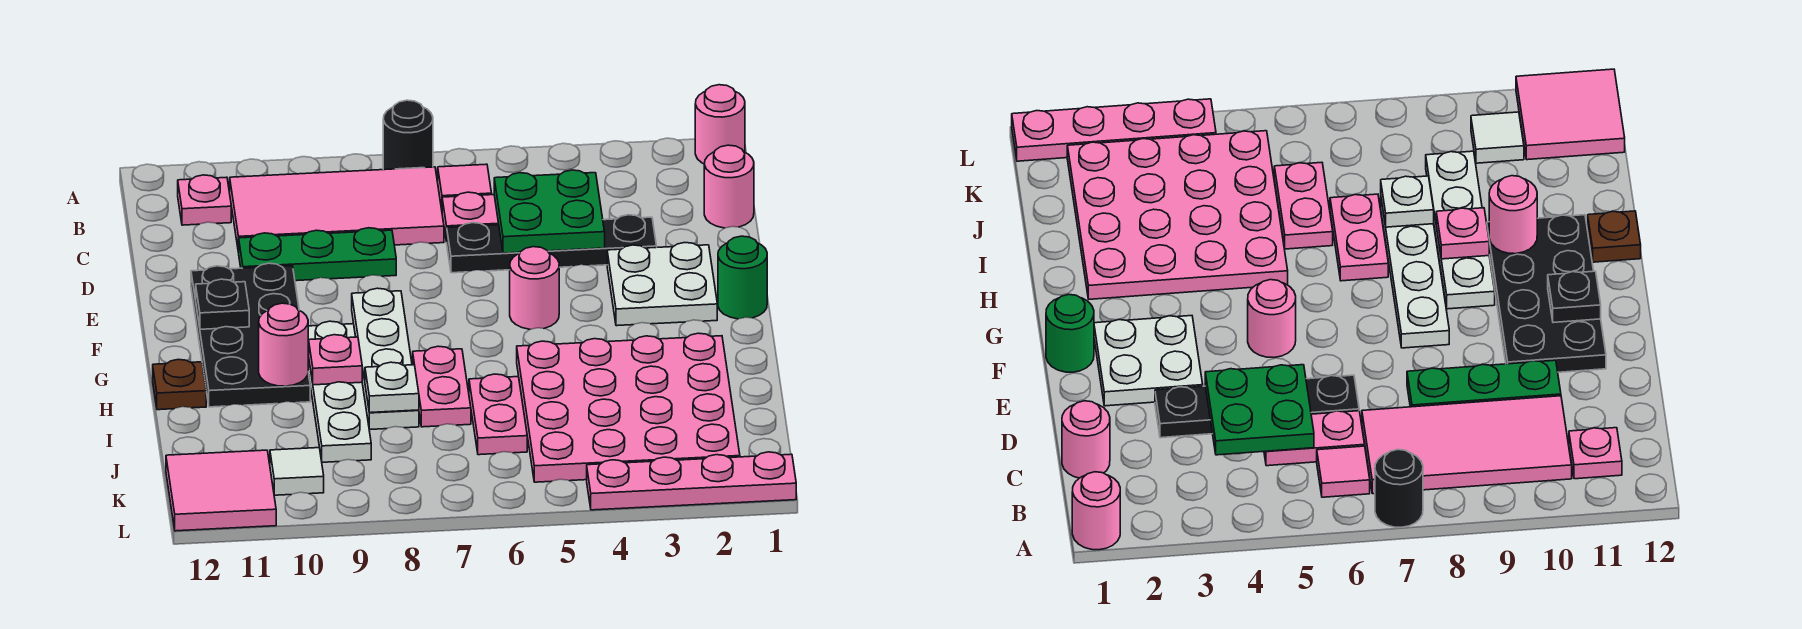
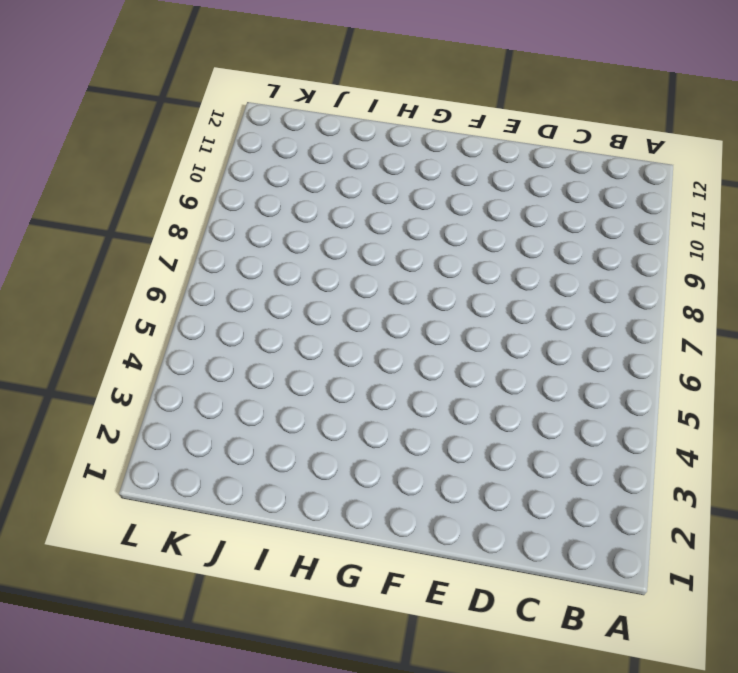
none -> pink round brick A1 level 1
none -> black round brick A7 level 1
none -> pink tile B6 level 1

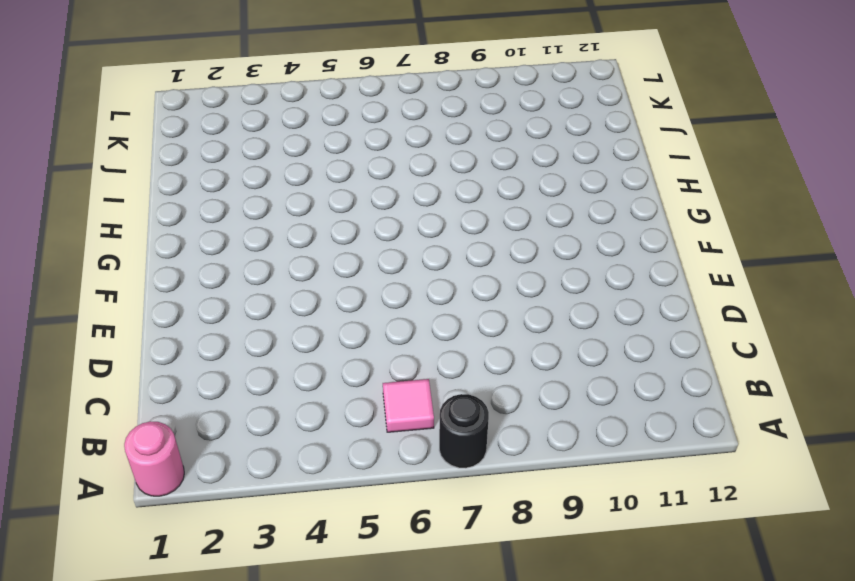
none -> pink tile B7:C10 level 1
none -> pink plate B11 level 1
none -> pink round brick C1 level 1

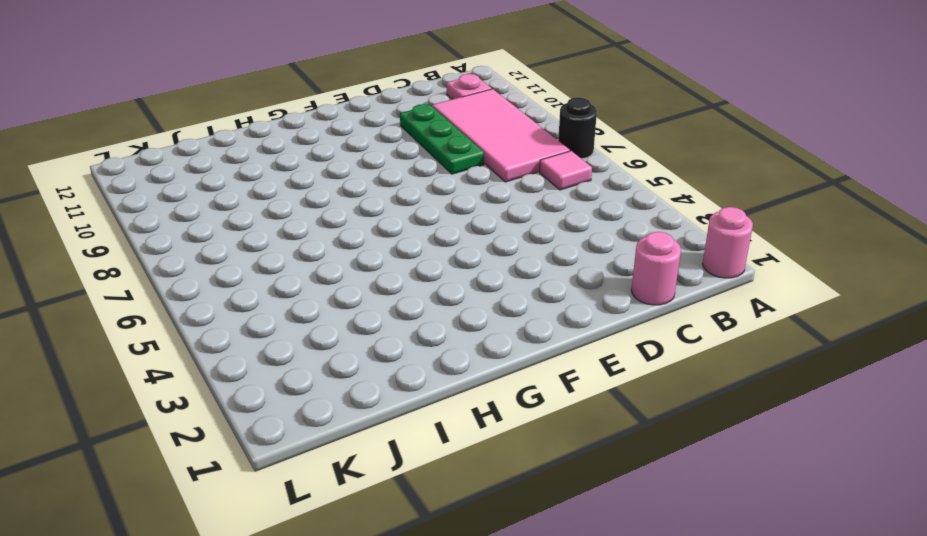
none -> pink plate C5:C6 level 1
none -> black plate D3:D6 level 1
none -> white plate E2:F3 level 1

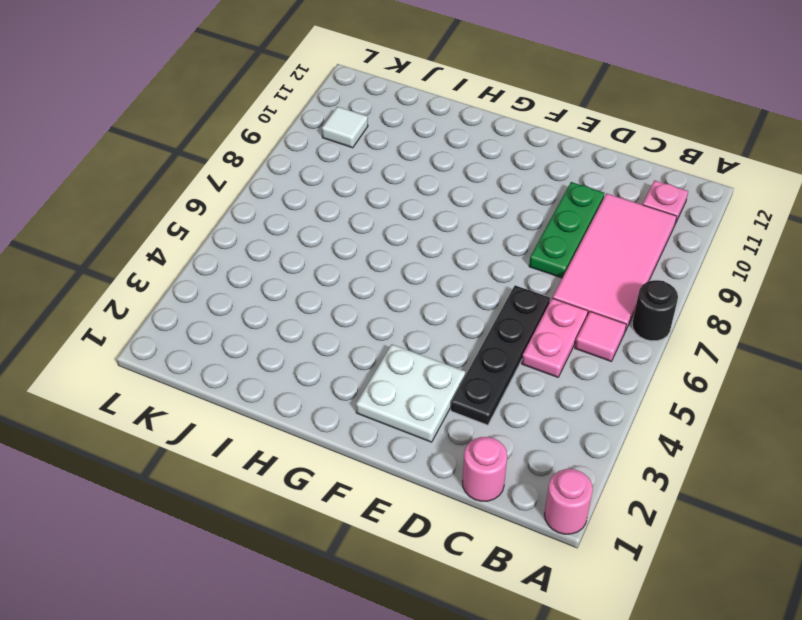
none -> black plate E10:H11 level 1
none -> green round brick F1 level 1
none -> pink round brick F5 level 1

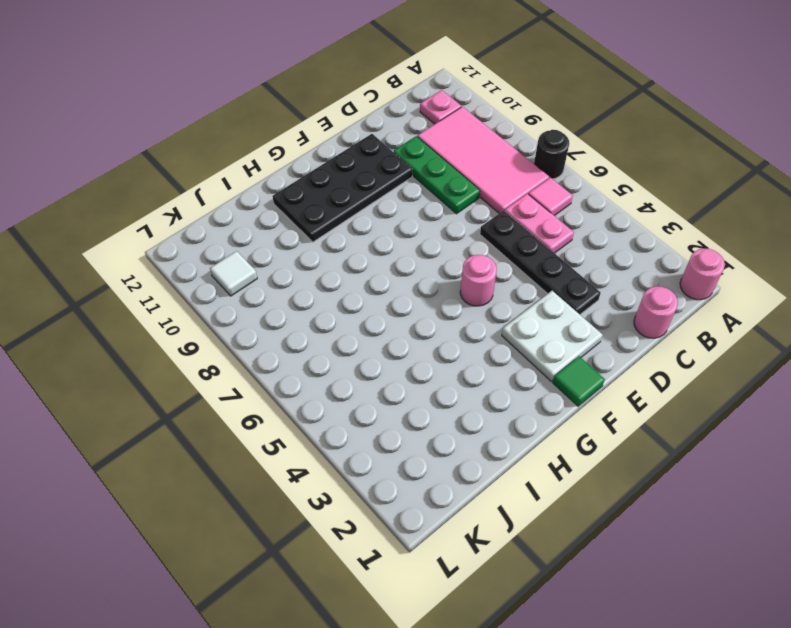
green tile F1 level 1 -> green round brick F1 level 1
none -> white plate F8:I8 level 1
none -> white plate G9:J9 level 1
none -> pink plate H2:K5 level 1

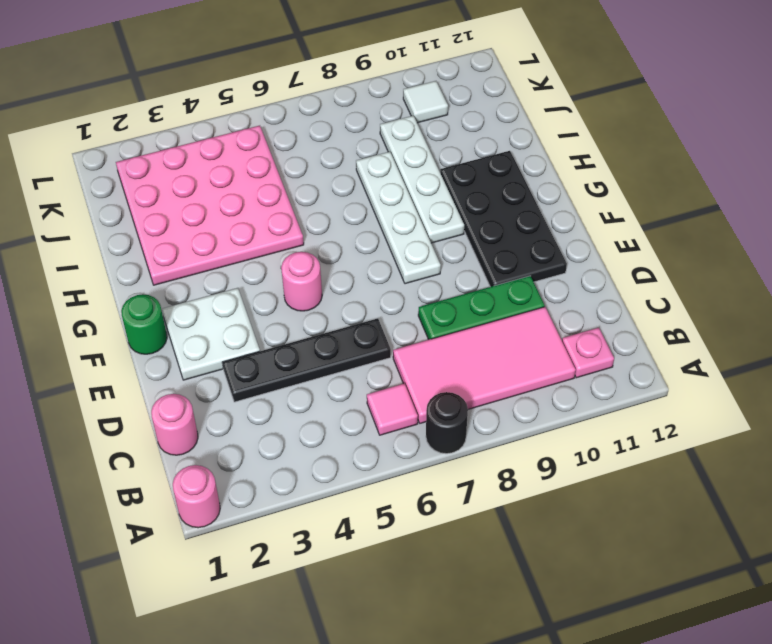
none -> pink plate C5:C6 level 1
none -> pink plate H7:I7 level 1
none -> brown plate H12 level 1

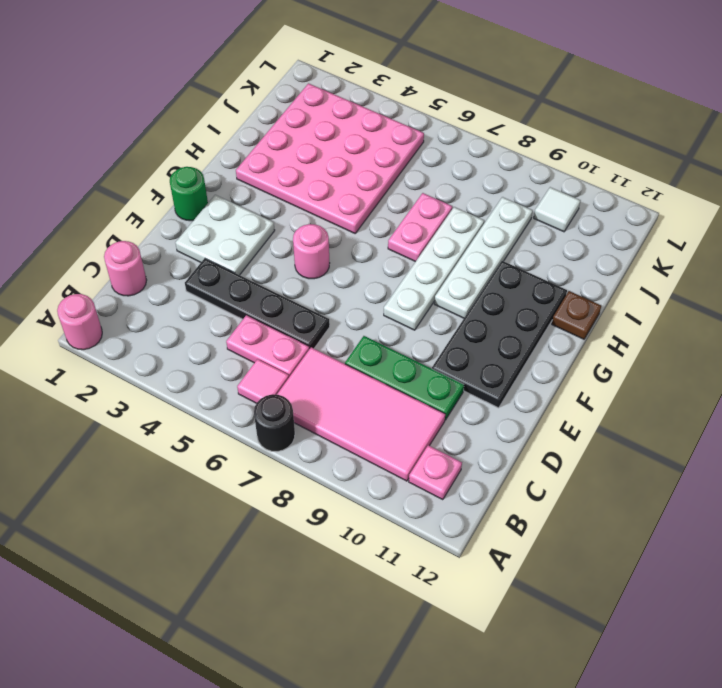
none -> pink plate I6:J6 level 1
none -> pink tile K11:L12 level 1
none -> pink plate L1:L4 level 1

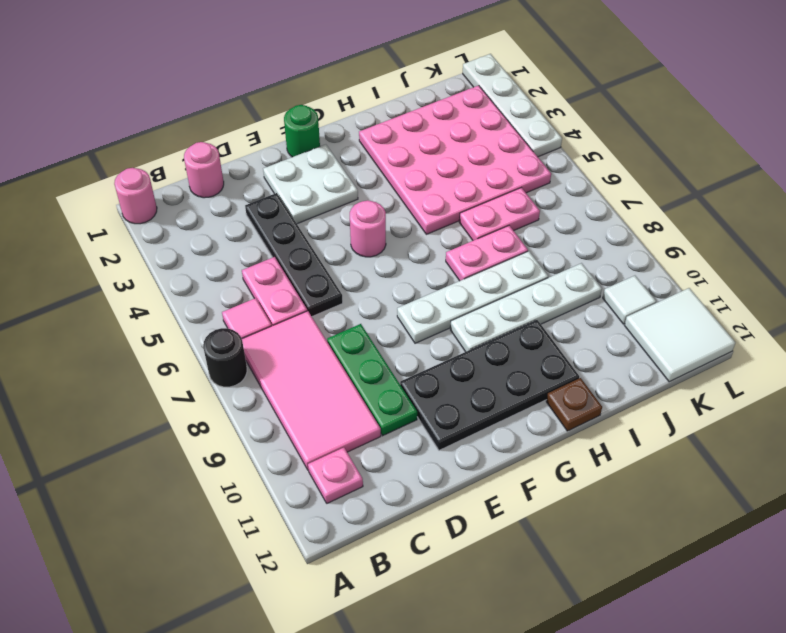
white tile K11:L12 level 1 -> pink tile K11:L12 level 1
white plate L1:L4 level 1 -> pink plate L1:L4 level 1
none -> green plate C4:D5 level 2
none -> black plate F11 level 2
none -> pink plate H9 level 2

